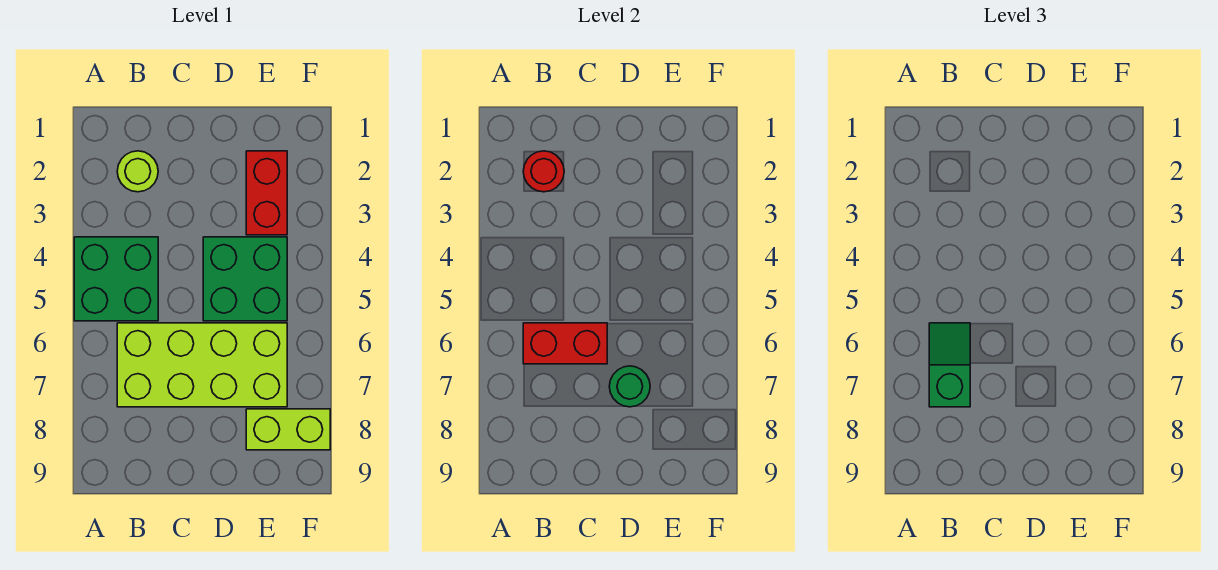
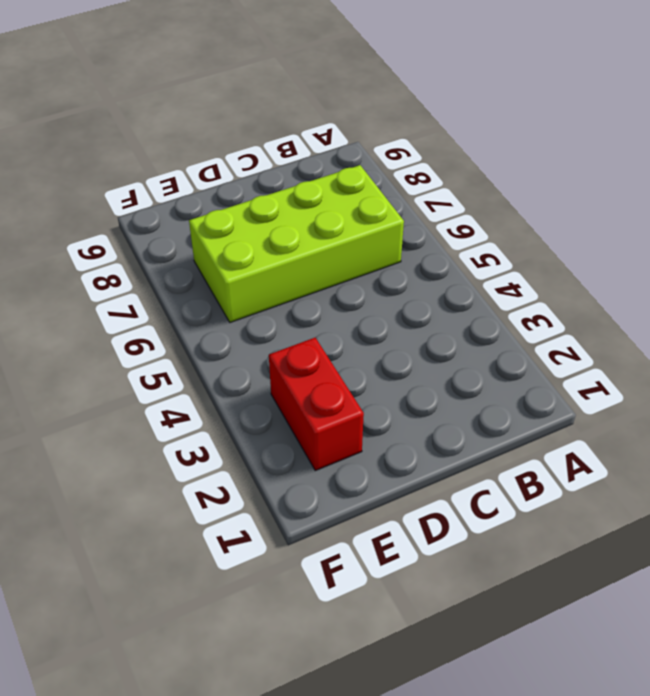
none -> green brick A4:B5 level 1
none -> lime round brick B2 level 1

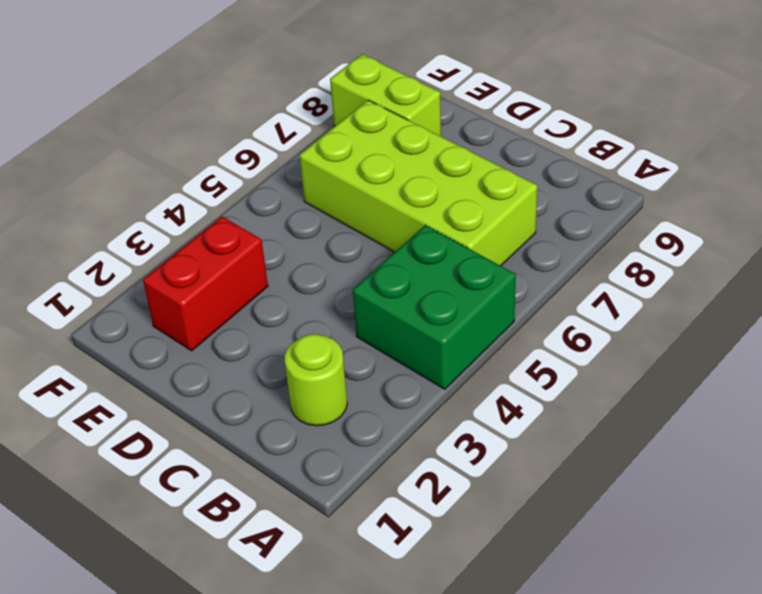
none -> green brick D4:E5 level 1
none -> red round brick B2 level 2

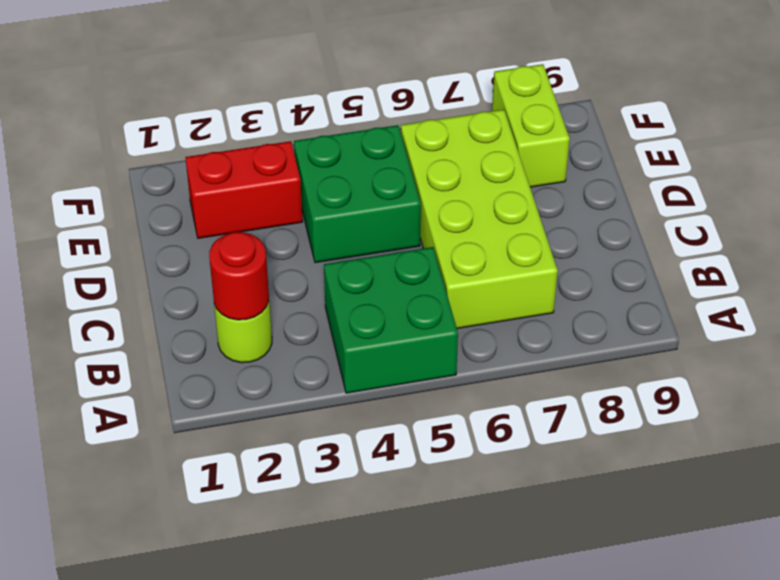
none -> red brick B6:C6 level 2
none -> green round brick D7 level 2

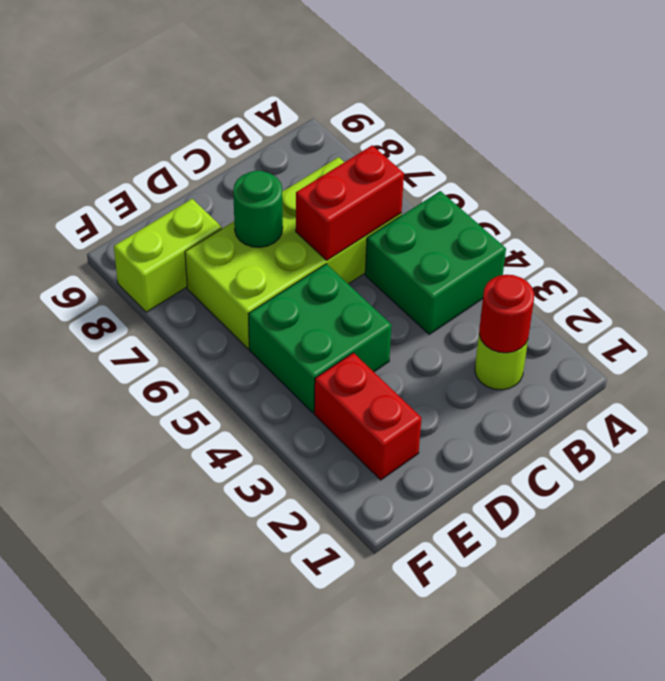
none -> green slope B6:B7 level 3 top 7

